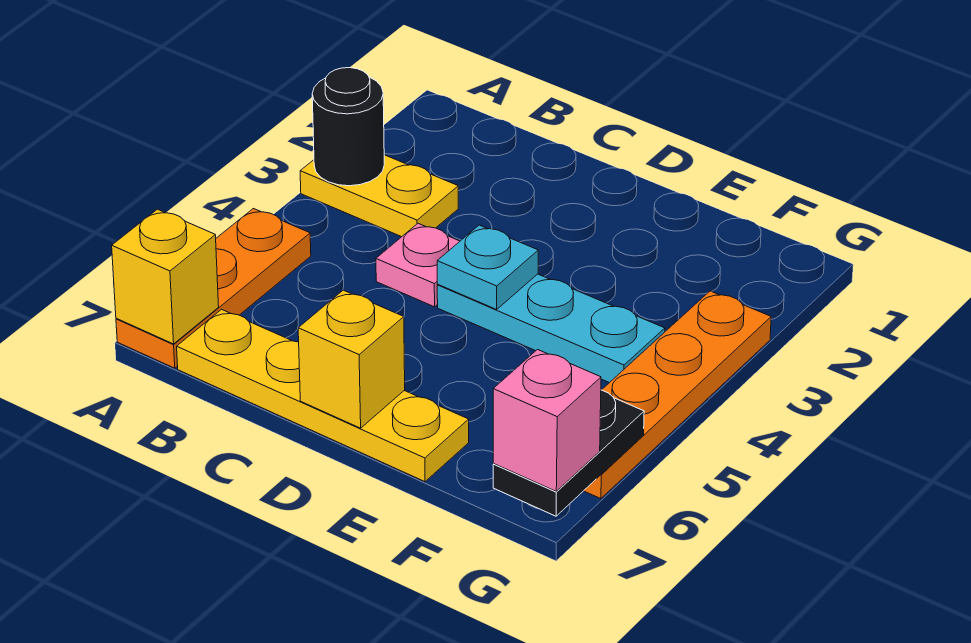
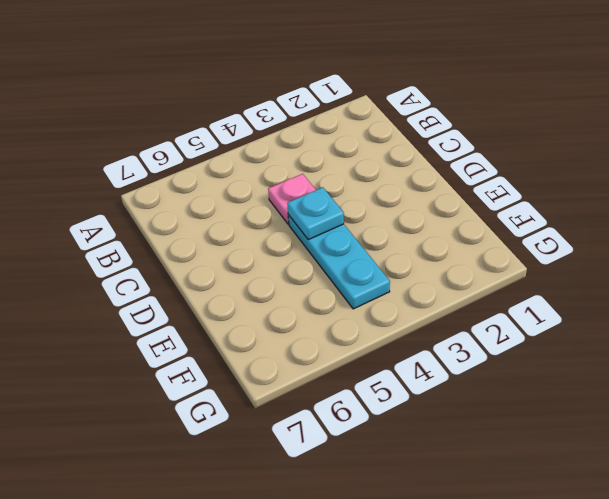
none -> yellow plate A3:B3 level 1
none -> orange plate A5:A7 level 1
none -> yellow plate B7:E7 level 1

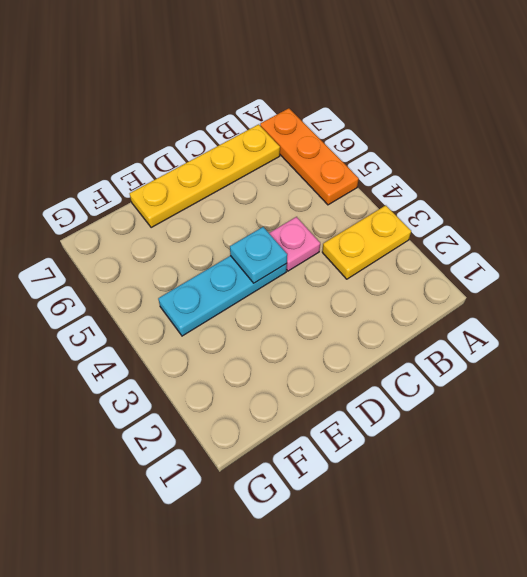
none -> orange plate G3:G6 level 1
none -> black round brick A3 level 2
none -> yellow brick A7 level 2

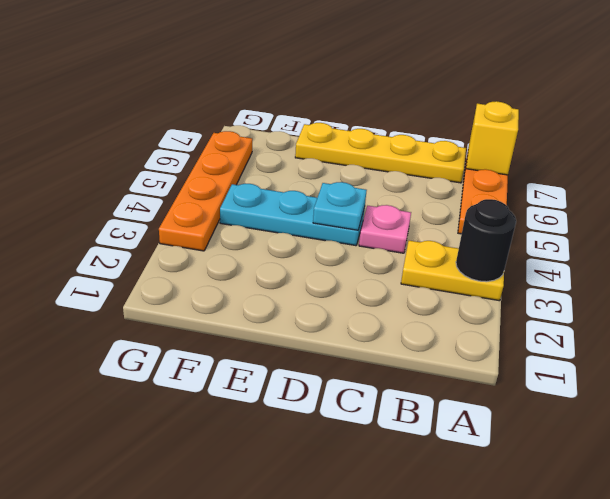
none -> yellow brick D7 level 2
none -> black plate G6:G7 level 2
none -> pink brick G7 level 3

